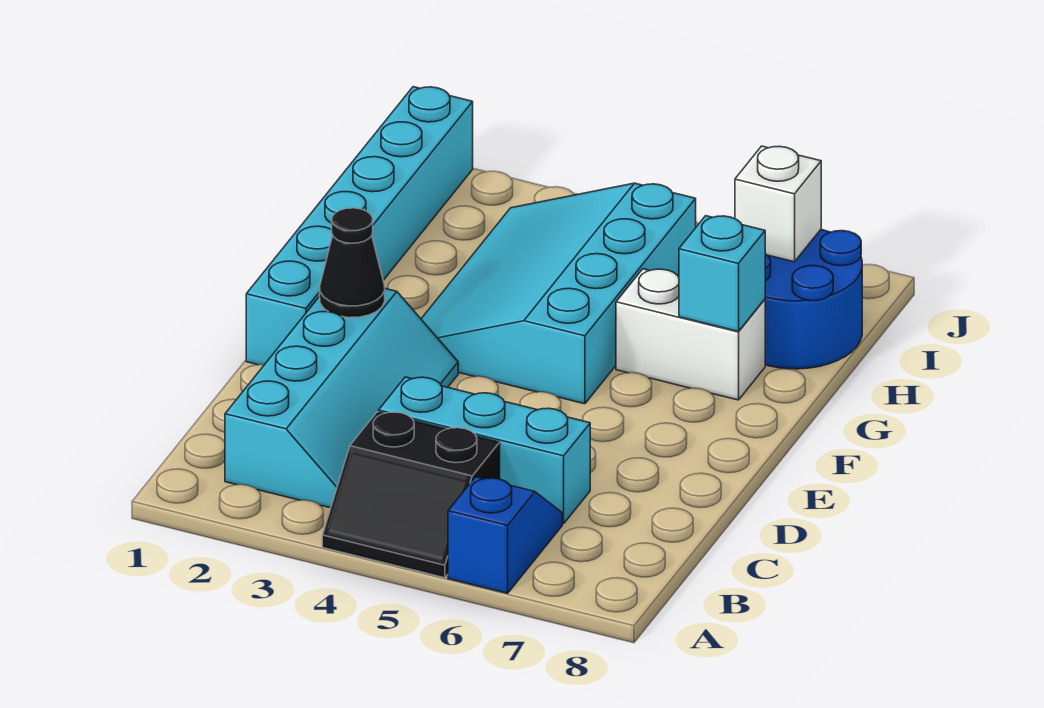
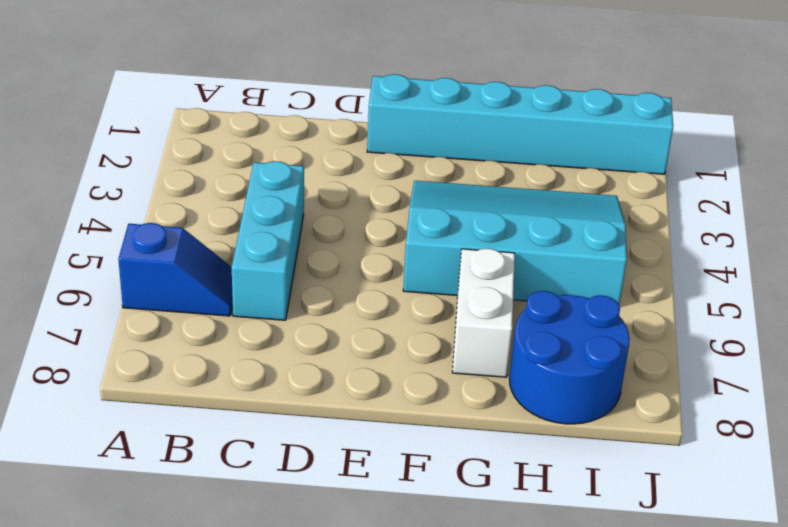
none -> black slope A4:B5 level 1 top B
none -> cyan slope B2:E3 level 1 top 2

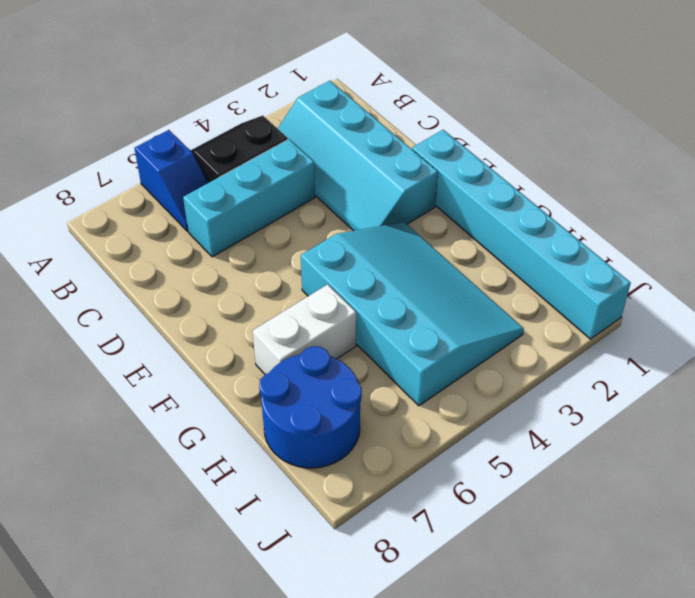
none -> black cone E2 level 2
none -> cyan brick G7 level 2

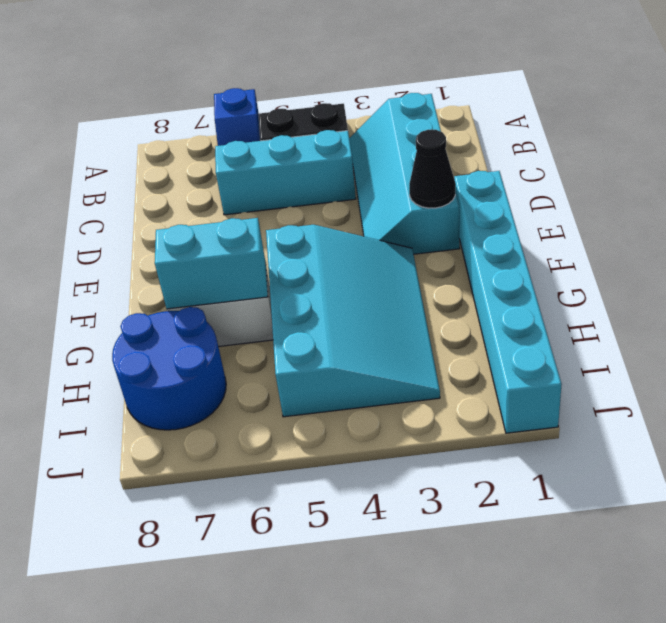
cyan brick G6:G7 level 2 -> cyan brick G7 level 2
none -> white brick I7 level 2

